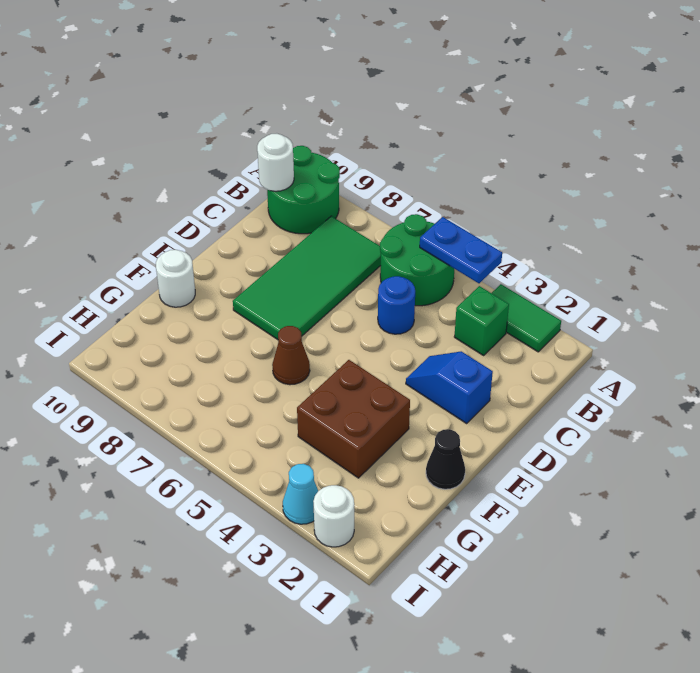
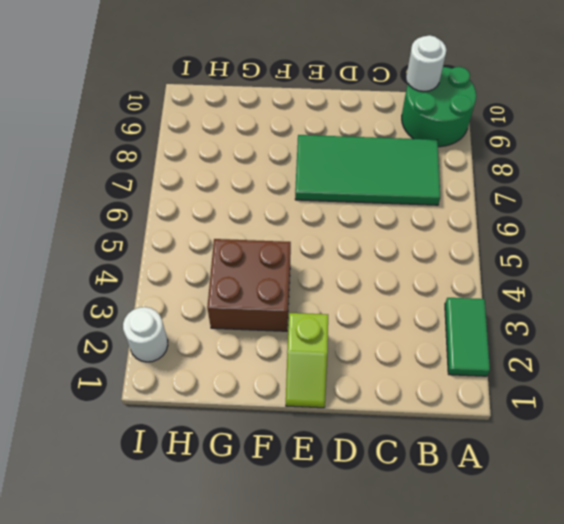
lime slope E1:E2 level 1 top 2 -> none
none -> green round brick A5:B6 level 1
none -> green brick B3 level 1
none -> blue round brick C5 level 1

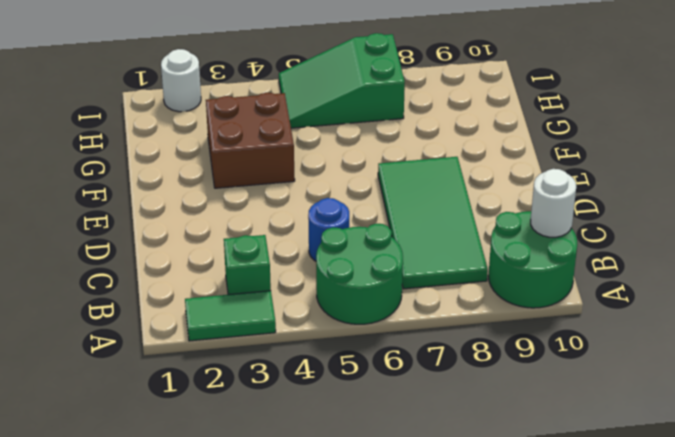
green slope H5:I7 level 1 top 7 -> none
none -> blue slope D2:D3 level 1 top 2
none -> black cone F1 level 1
none -> brown cone F6 level 1

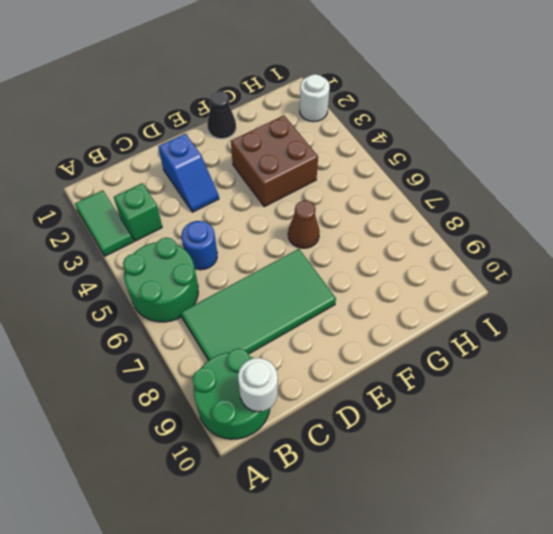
none -> white round brick F10 level 1
none -> cyan cone I3 level 1
none -> blue plate A4:A5 level 2

